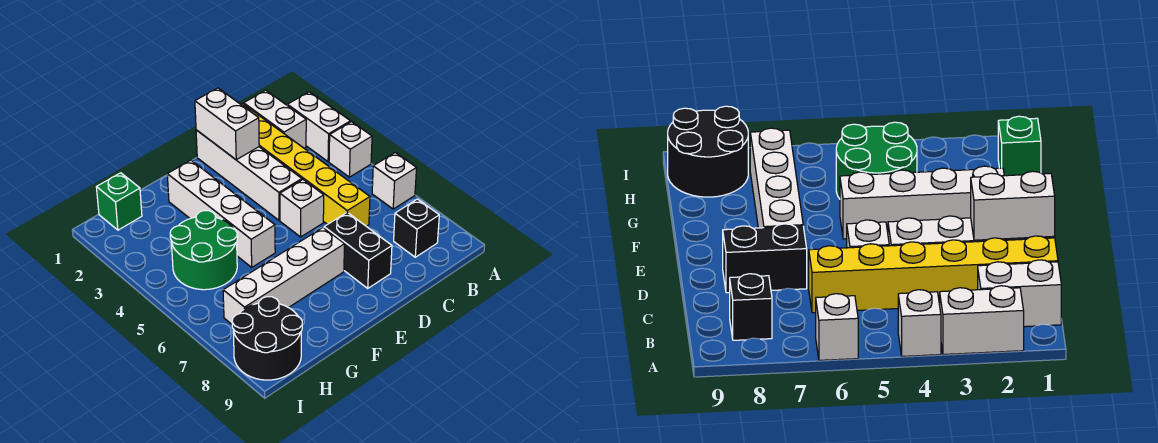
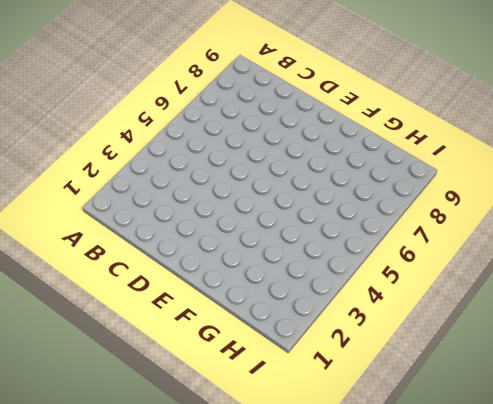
none -> white brick A2:A3 level 1
none -> white brick A4 level 1
none -> white brick A6 level 1

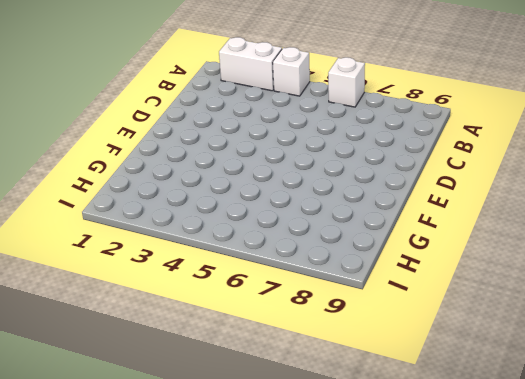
none -> white brick B1:B2 level 1
none -> black brick B8 level 1
none -> yellow brick C1:C6 level 1

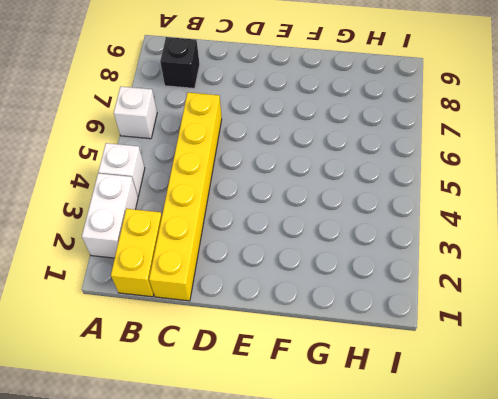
yellow brick B1:B2 level 1 -> white brick B1:B2 level 1
none -> white brick D1:D4 level 1
none -> white brick D5 level 1
none -> black brick D7:D8 level 1

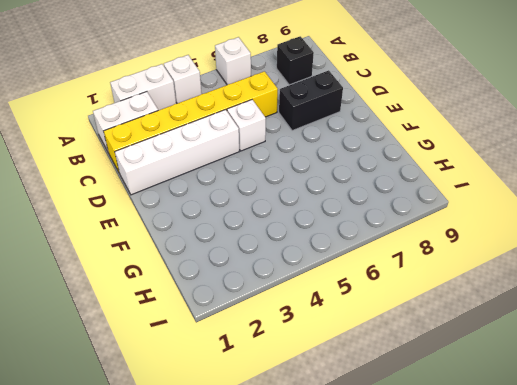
none -> white brick E7:H7 level 1
none -> white brick F2:F5 level 1
none -> green round brick G4:H5 level 1

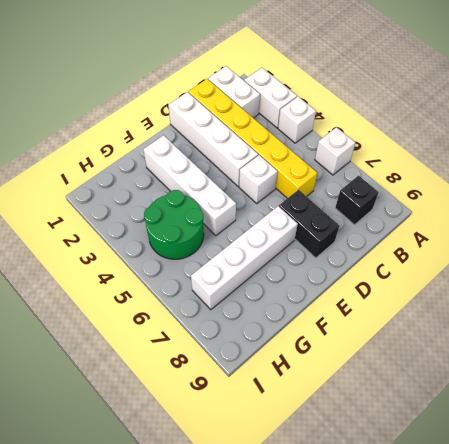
none -> green brick H1 level 1
none -> black round brick H8:I9 level 1
none -> white brick D1:D2 level 2

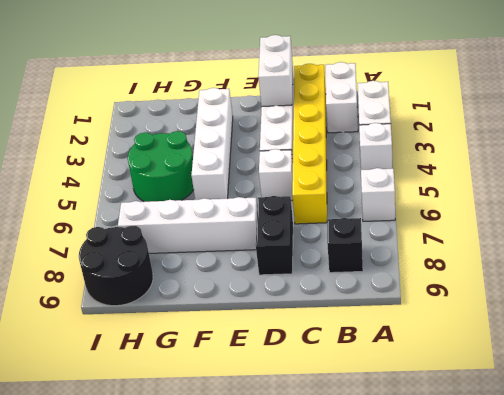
none -> green brick H1 level 1

